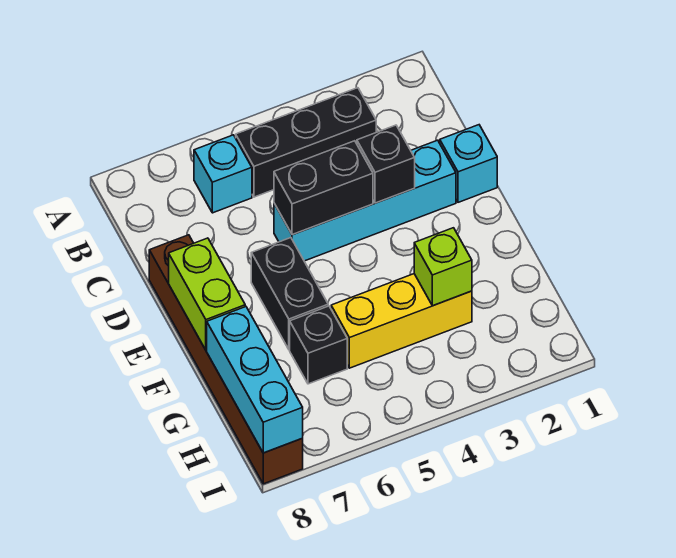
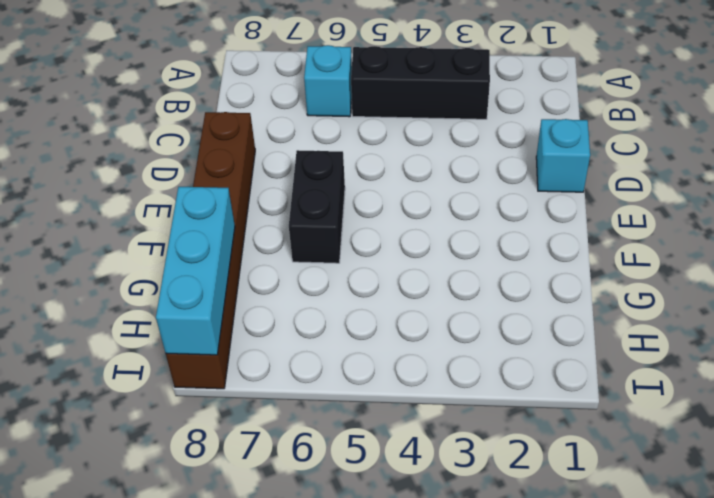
none -> cyan brick D2:D5 level 1
none -> yellow brick G3:G5 level 1
none -> black brick G6 level 1

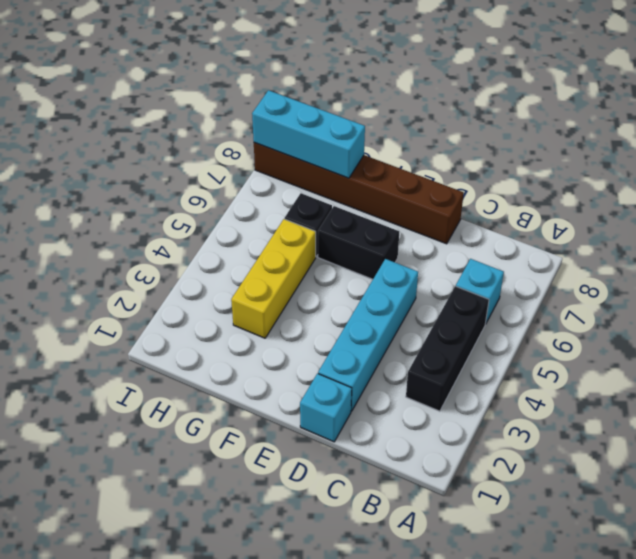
none -> black brick D3 level 2
none -> black brick D4:D5 level 2
none -> lime brick E8:F8 level 2

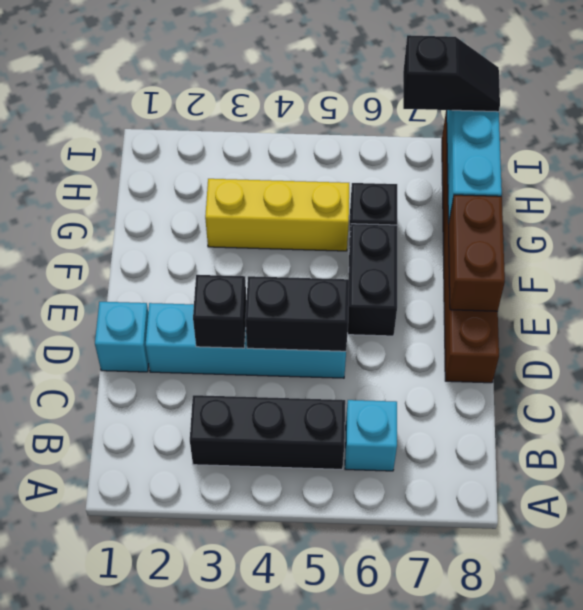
brown brick E8:F8 level 2 -> lime brick E8:F8 level 2
black slope I7:I8 level 3 top 7 -> none
none -> lime brick G3 level 2

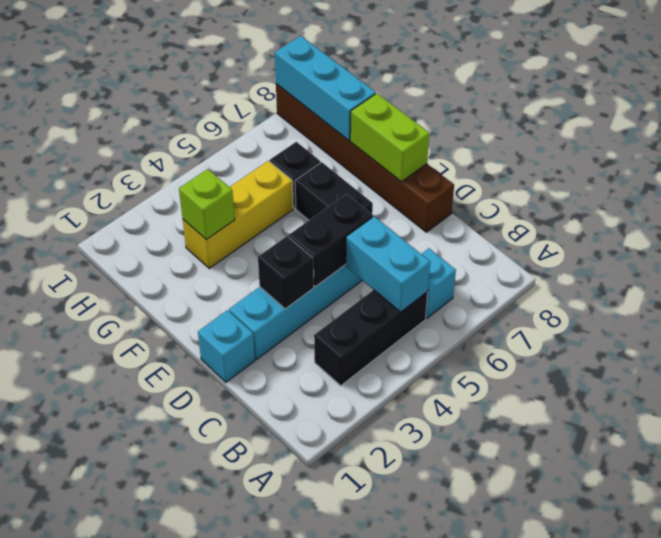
cyan brick B5:C5 level 2 -> none

